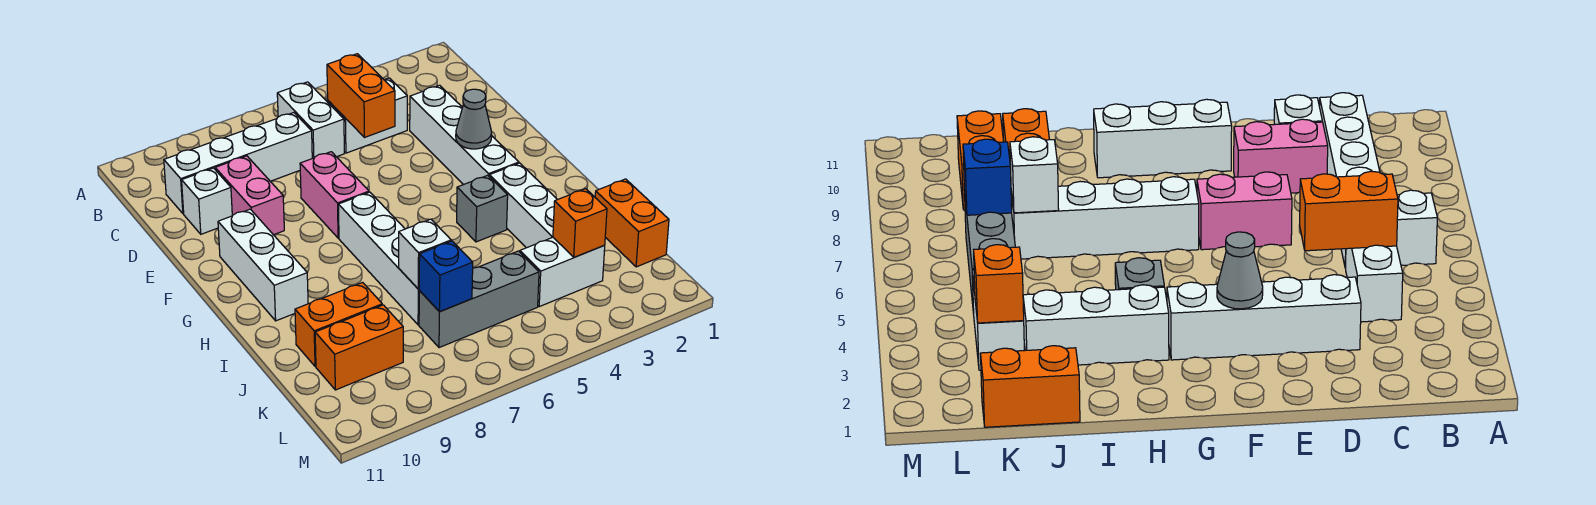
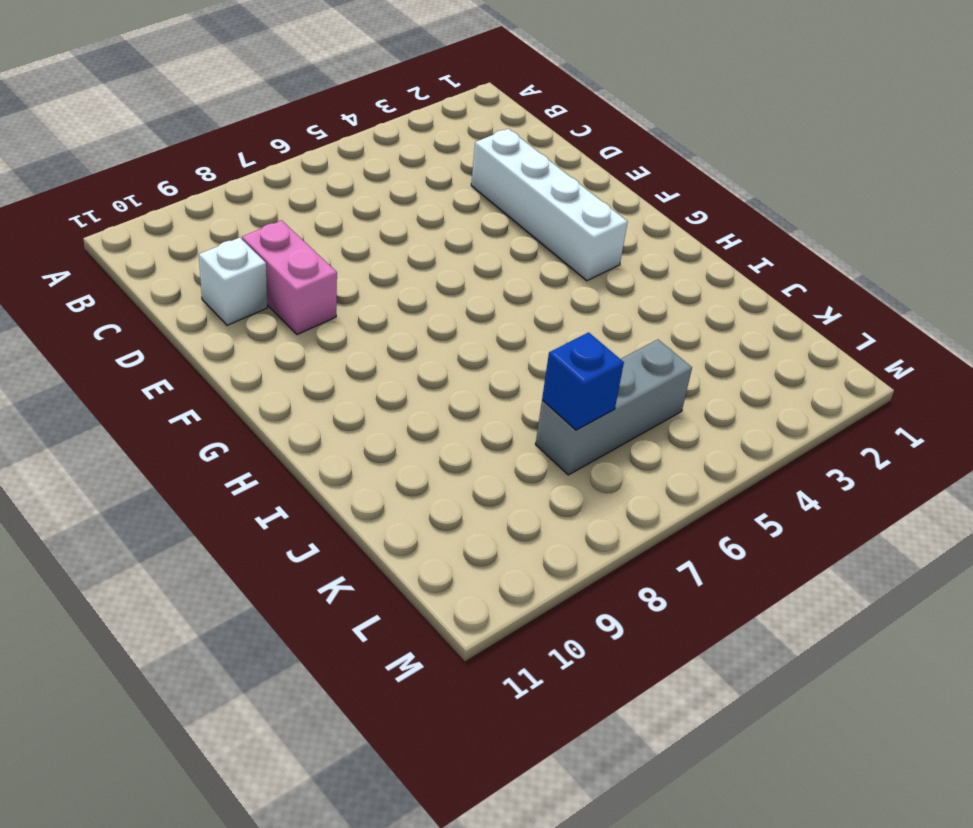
none -> white brick B6:C6 level 1
none -> white brick C4:C5 level 1
none -> white brick C7:C10 level 1

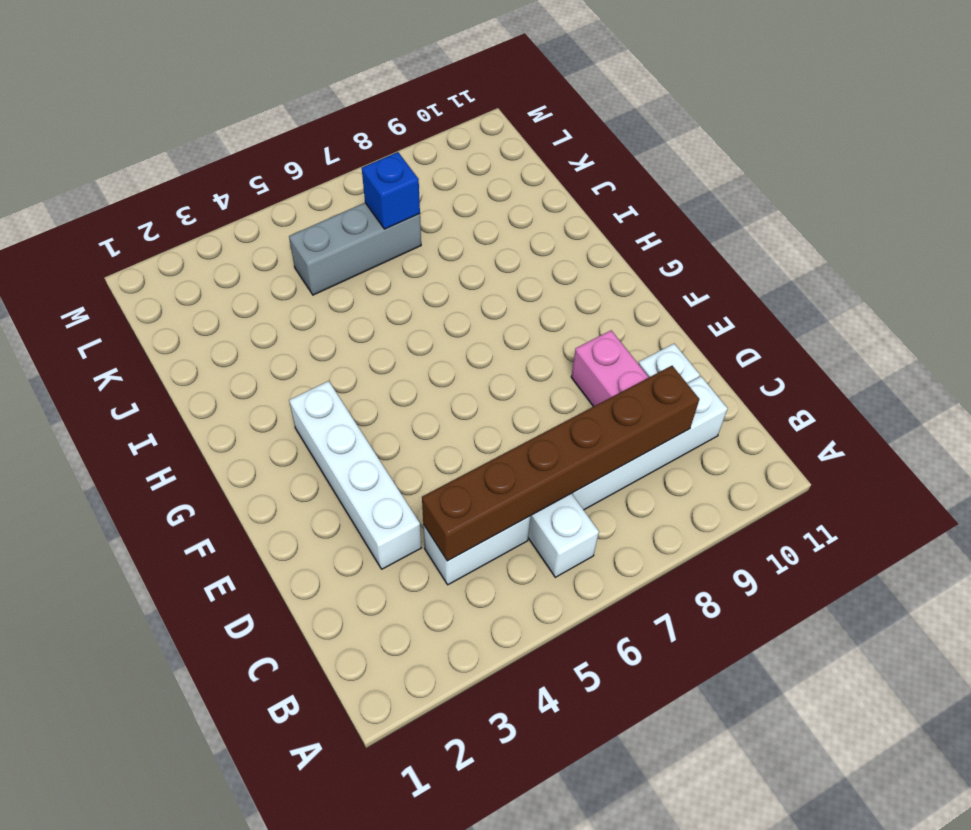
brown brick C4:C9 level 2 -> orange brick C5:D5 level 2
none -> pink brick E7:F7 level 1
none -> white brick F10:H10 level 1
none -> white brick G7:J7 level 1

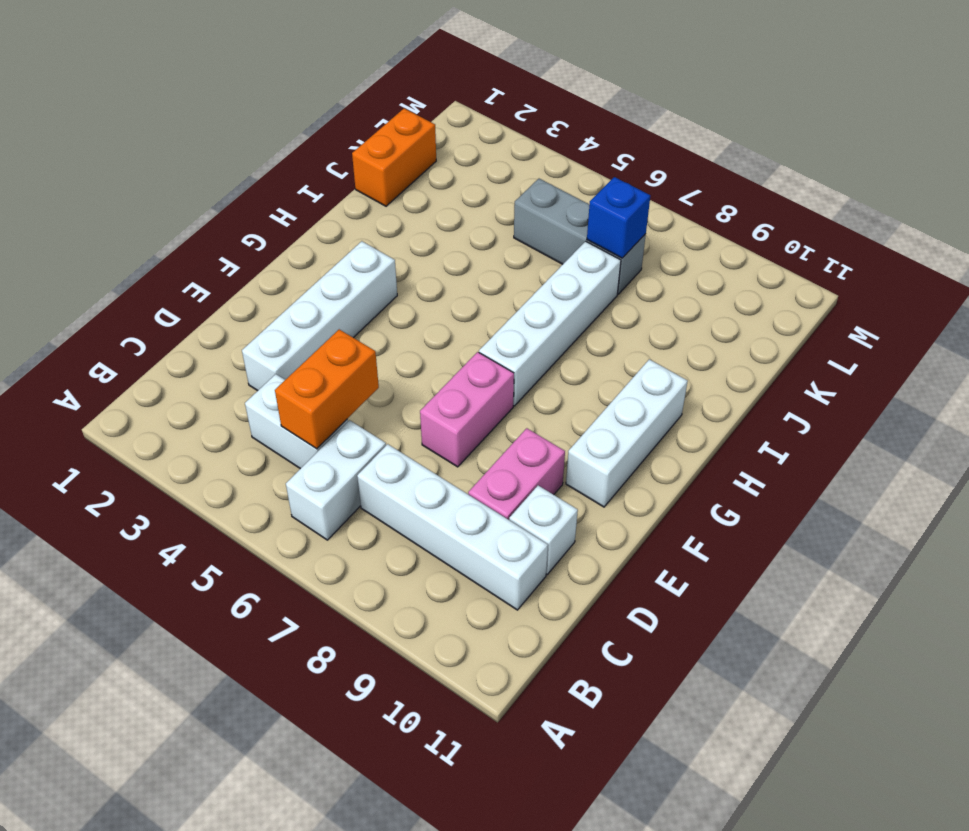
none -> white brick H3:J3 level 1
none -> grey brick H4 level 1
none -> orange brick J9:J10 level 1

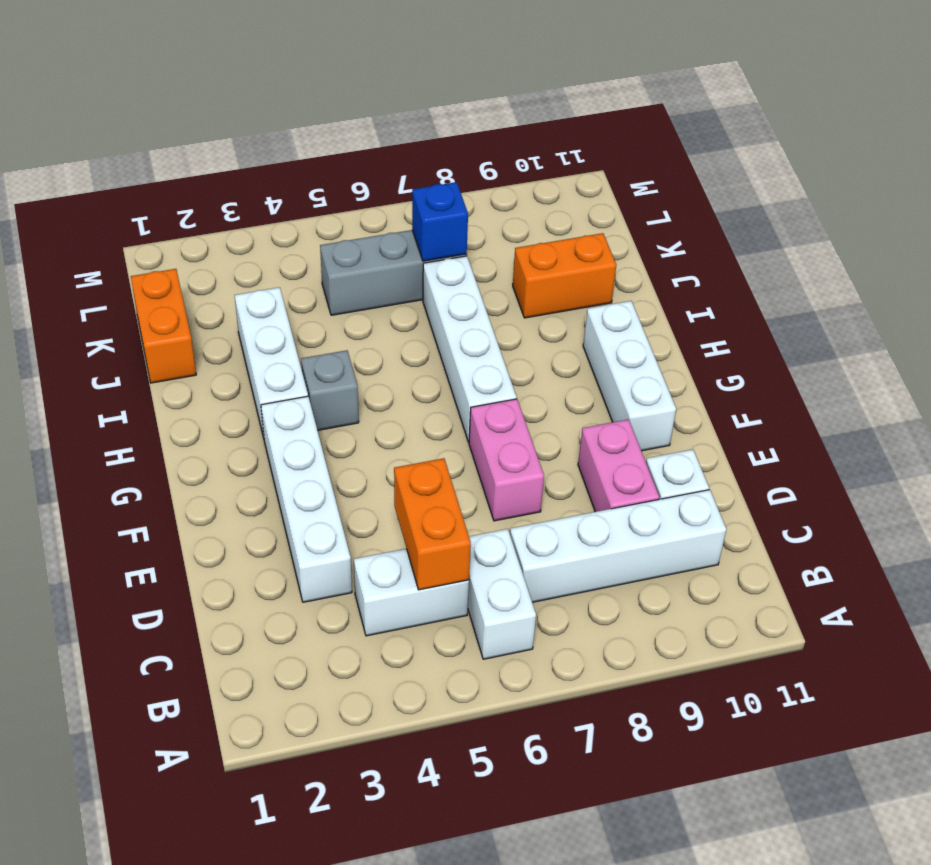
none -> white brick K3:K4 level 1
none -> orange brick K9:K10 level 1
none -> grey cone F3 level 2

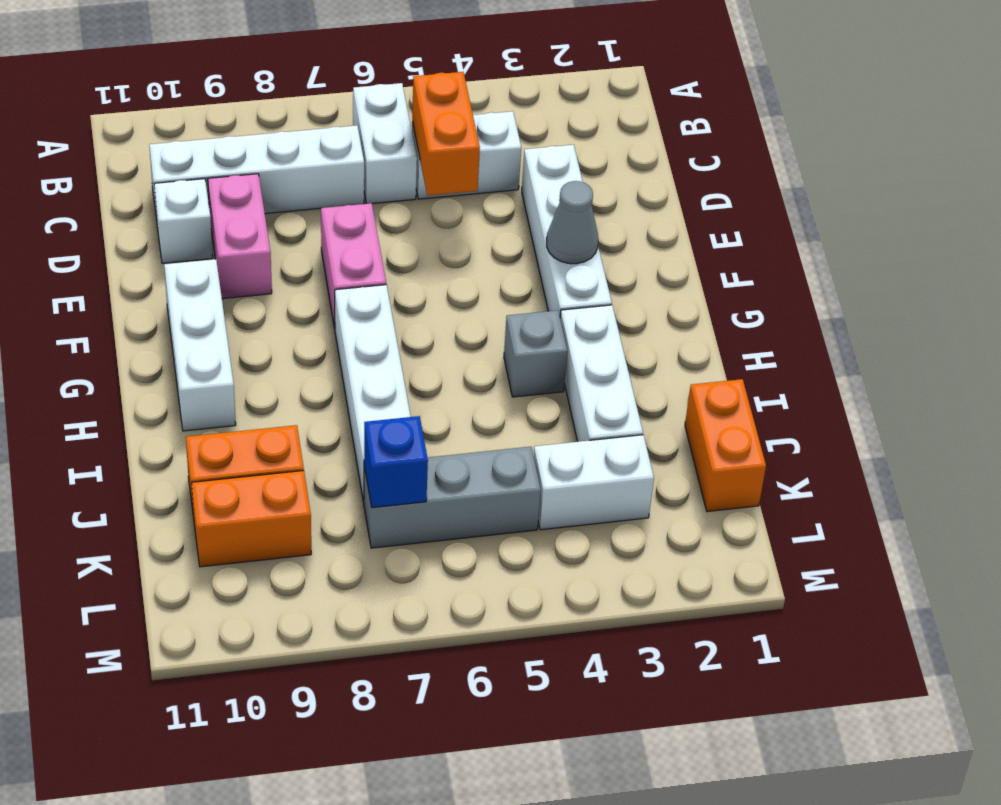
none -> white brick J7 level 2
none -> orange brick K3 level 2

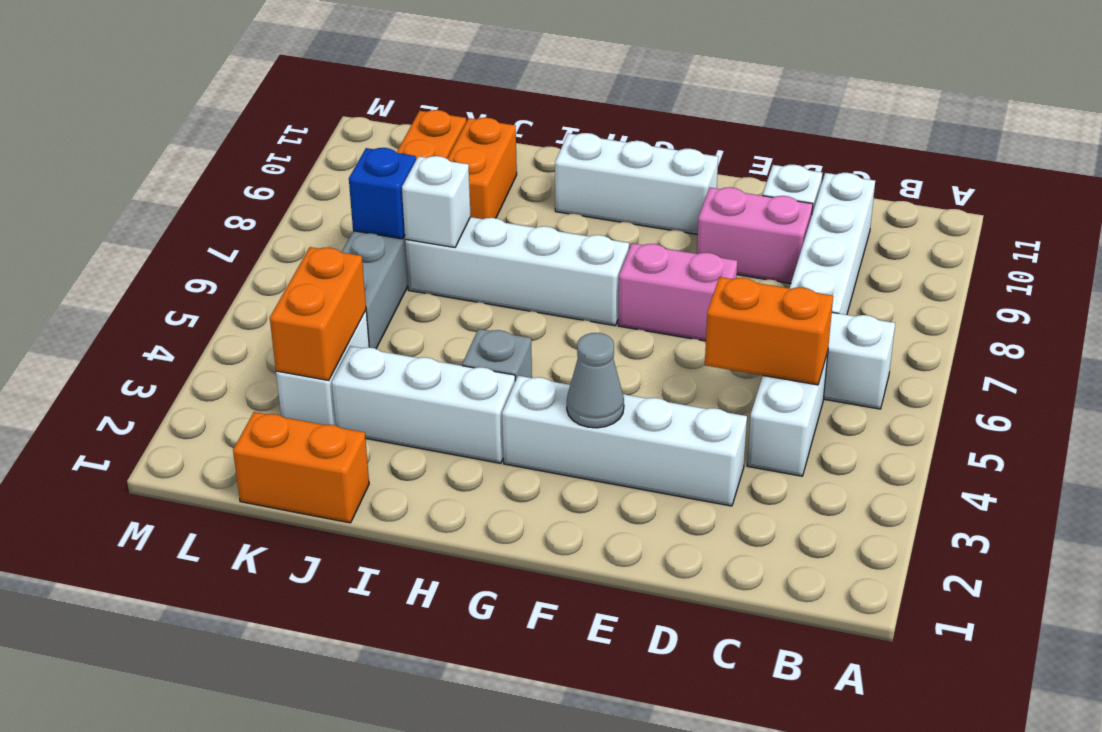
orange brick K3:K4 level 2 -> orange brick K3 level 2

